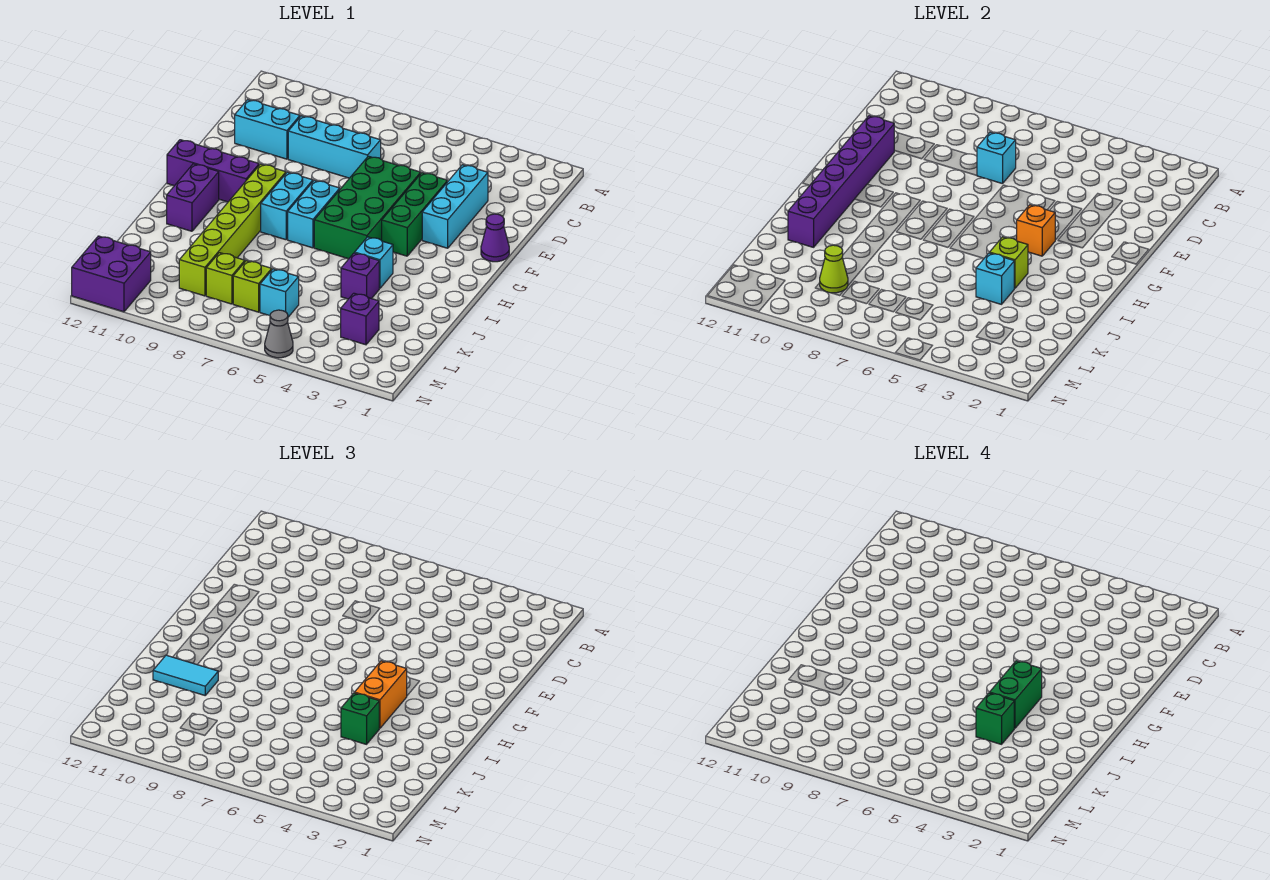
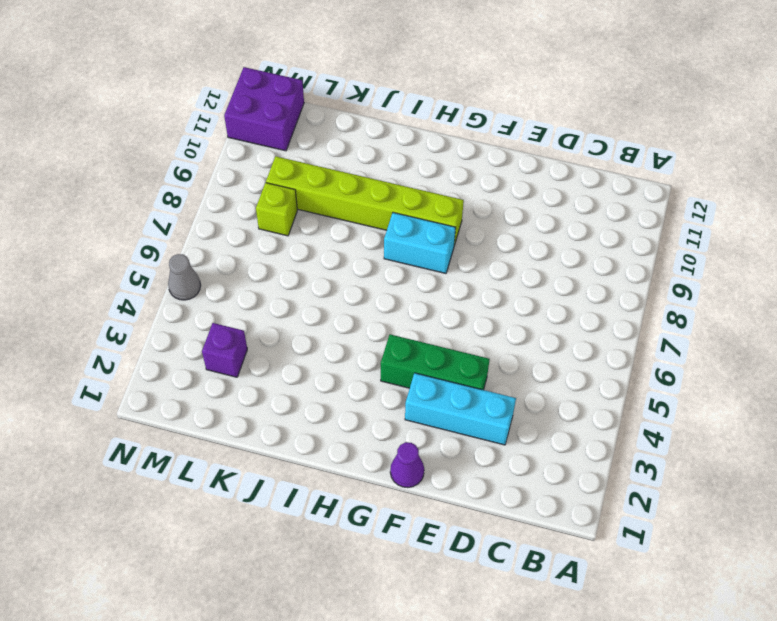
none -> cyan brick D7:D9 level 1
none -> cyan brick D10:D11 level 1
none -> green brick E5:H6 level 1
none -> cyan brick G7:H7 level 1

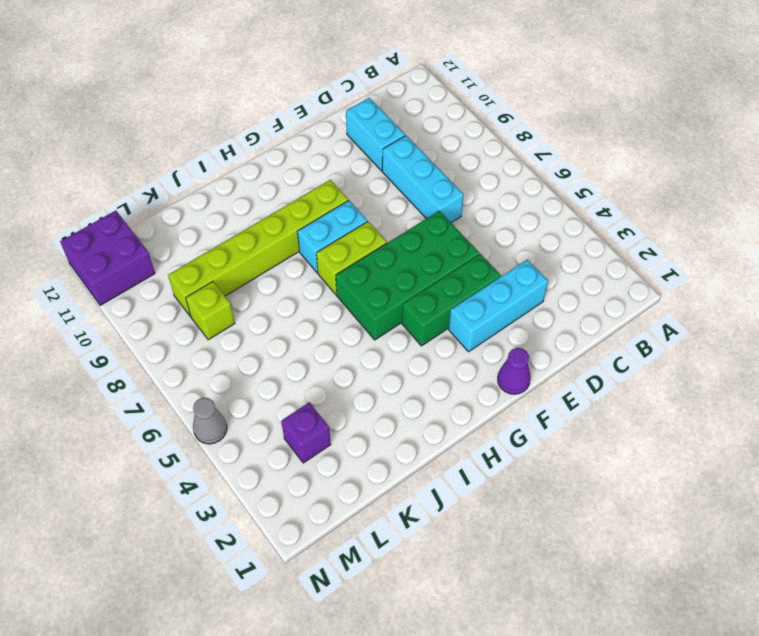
lime brick G7:H7 level 1 -> cyan brick G7:H7 level 1
none -> purple brick G10:G12 level 1
none -> purple brick H11:I11 level 1
none -> cyan brick I4 level 1
none -> purple brick J4 level 1

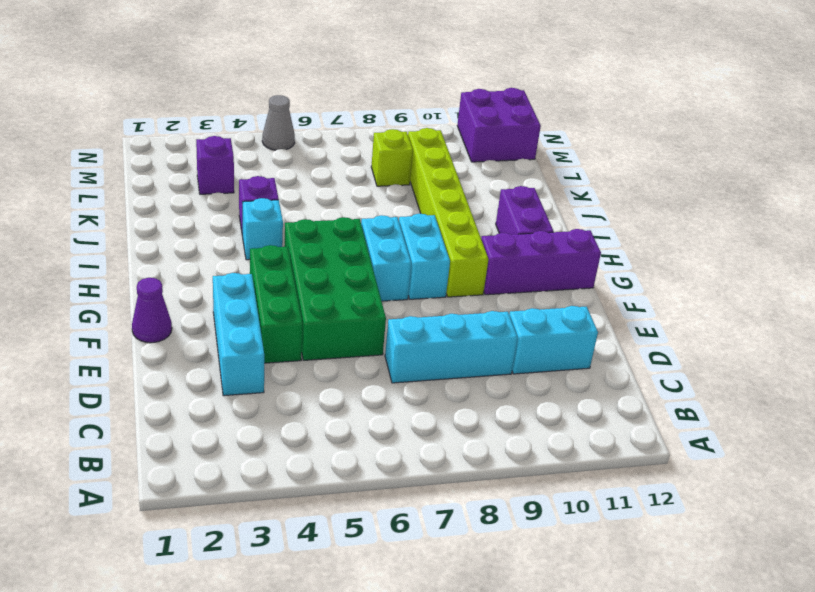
none -> cyan brick L6 level 1
none -> lime brick L7 level 1
none -> cyan brick D7 level 2
none -> purple brick E11:J11 level 2

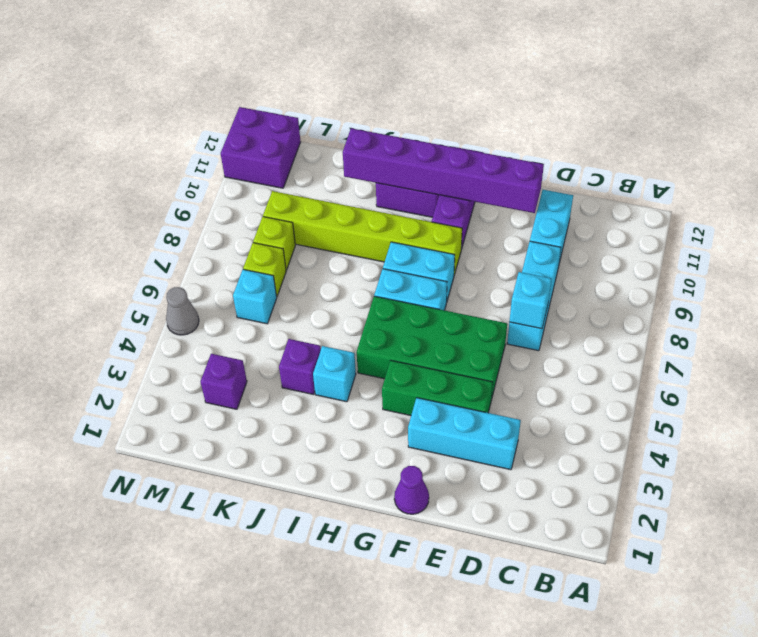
none -> orange brick G4 level 2
none -> lime brick I4 level 2
none -> cyan brick J4 level 2
none -> lime cone L9 level 2

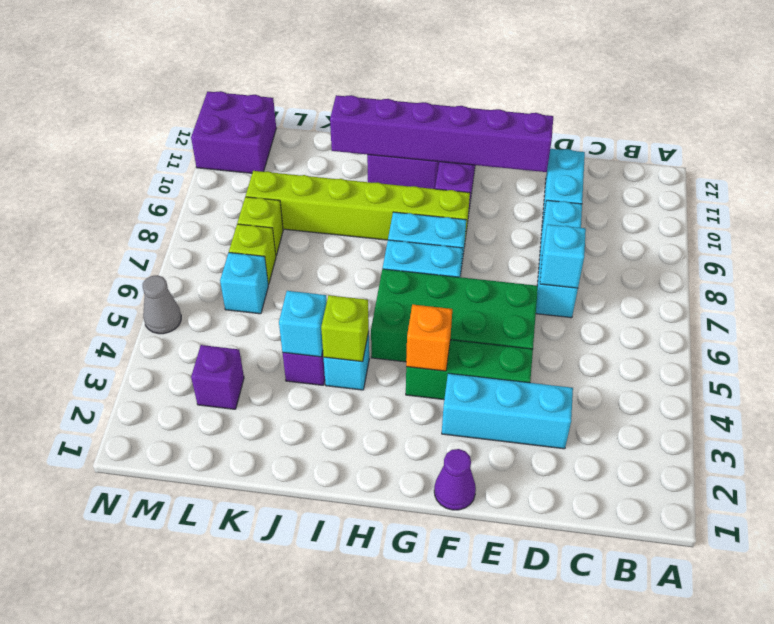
none -> lime cone L9 level 2
none -> orange brick H4:I4 level 3
none -> green brick J4 level 3
none -> cyan tile J10:J11 level 3

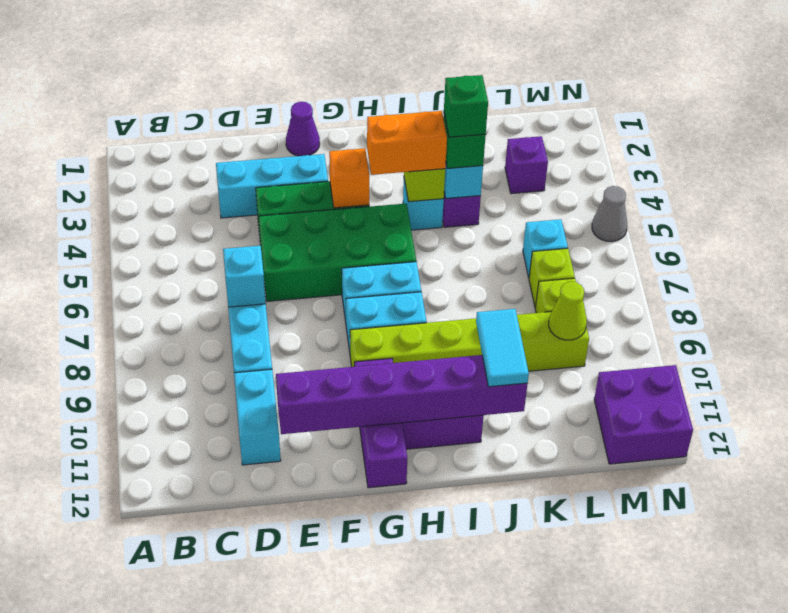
none -> green brick H4:I4 level 4

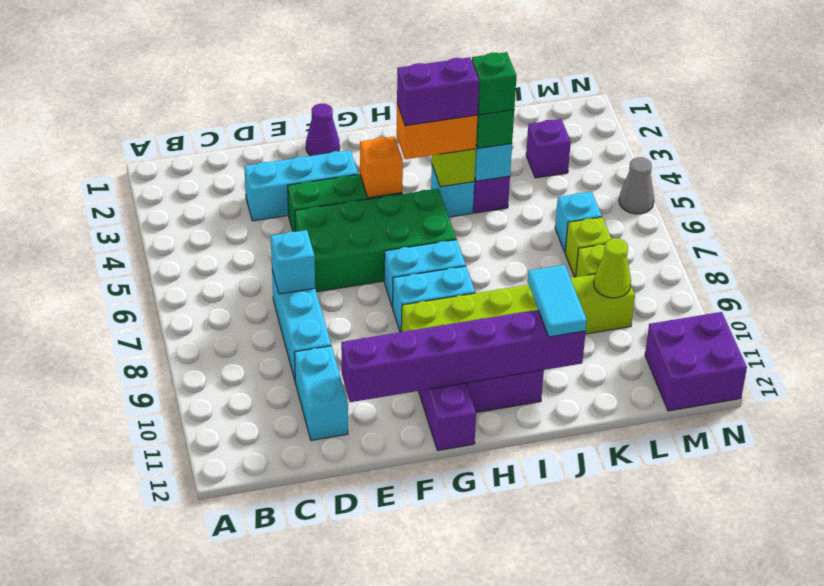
purple brick H4:I4 level 4 -> green brick H4:I4 level 4

